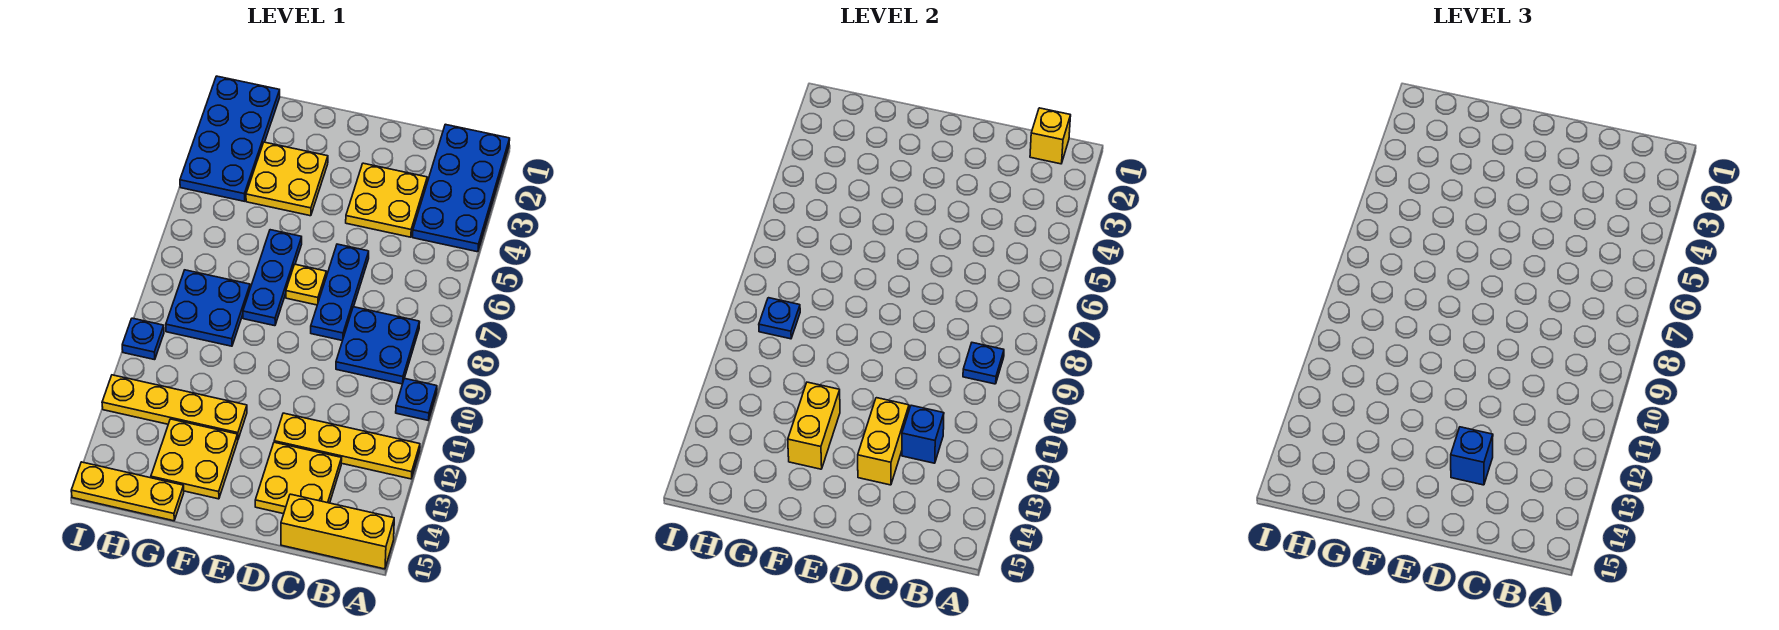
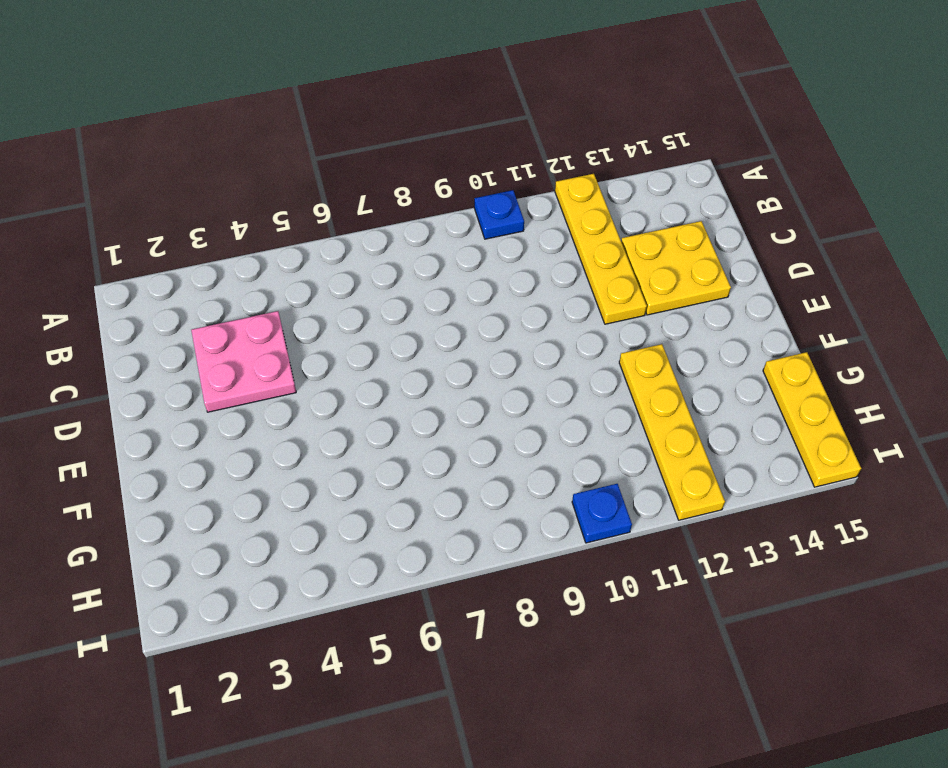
pink plate C3:D4 level 1 -> yellow plate C3:D4 level 1
none -> blue plate A1:B4 level 1
none -> yellow brick A15:C15 level 1
none -> blue plate B8:C9 level 1

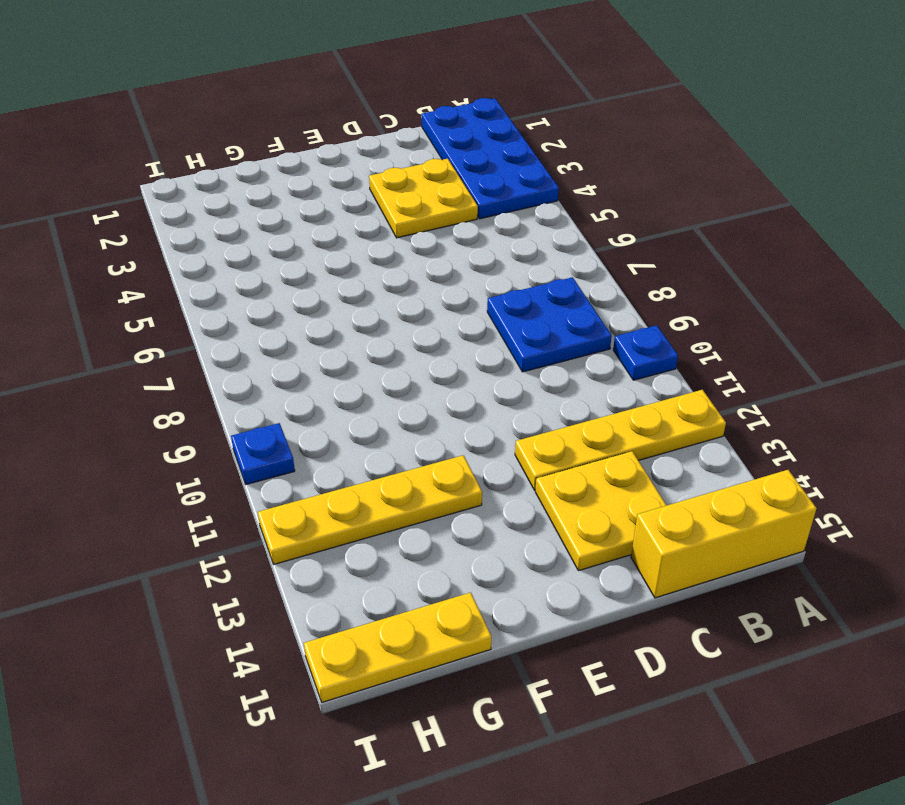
none -> blue plate D6:D8 level 1
none -> yellow plate E7 level 1
none -> yellow plate F3:G4 level 1

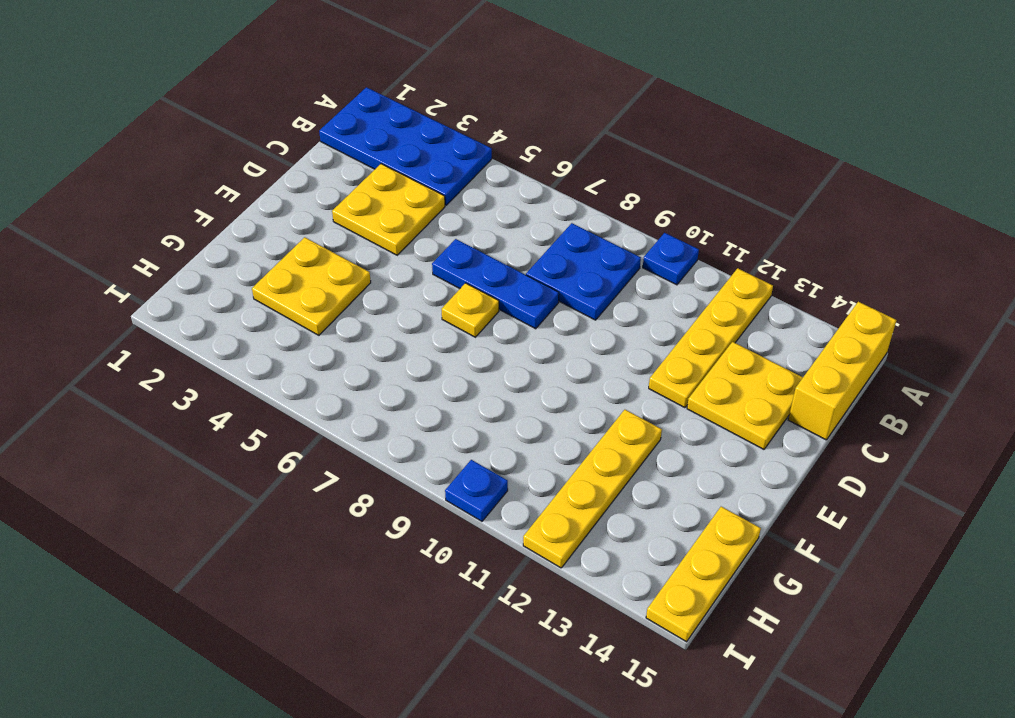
none -> blue plate F6:F8 level 1
none -> yellow plate F13:G14 level 1
none -> blue plate G8:H9 level 1

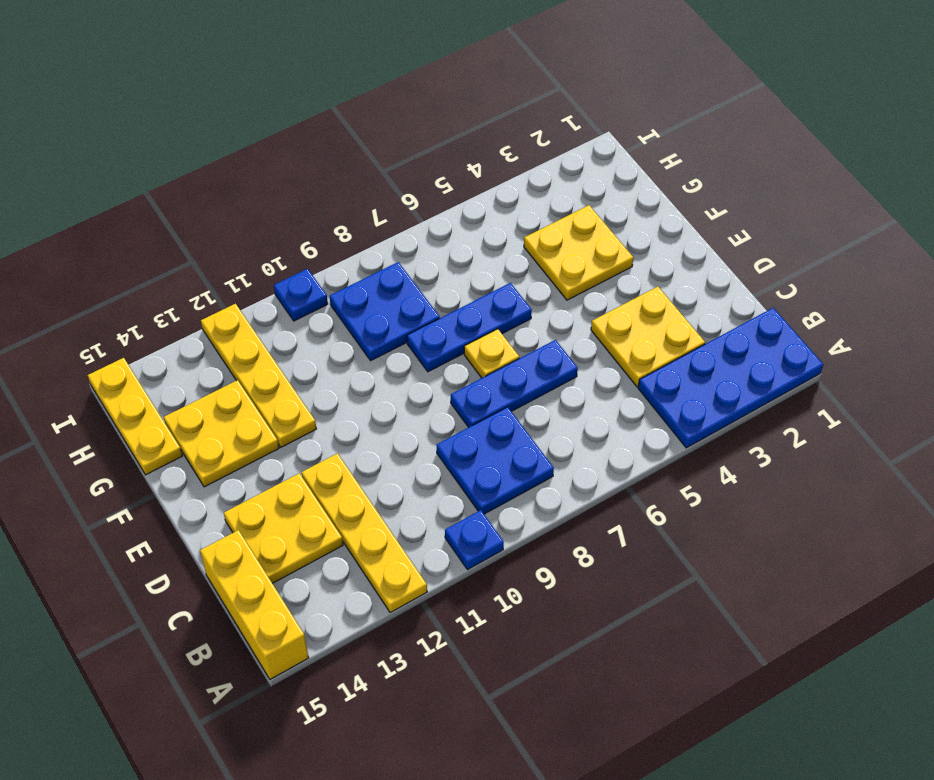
none -> blue plate H1:I4 level 1
none -> yellow brick B1 level 2
none -> blue plate B9 level 2

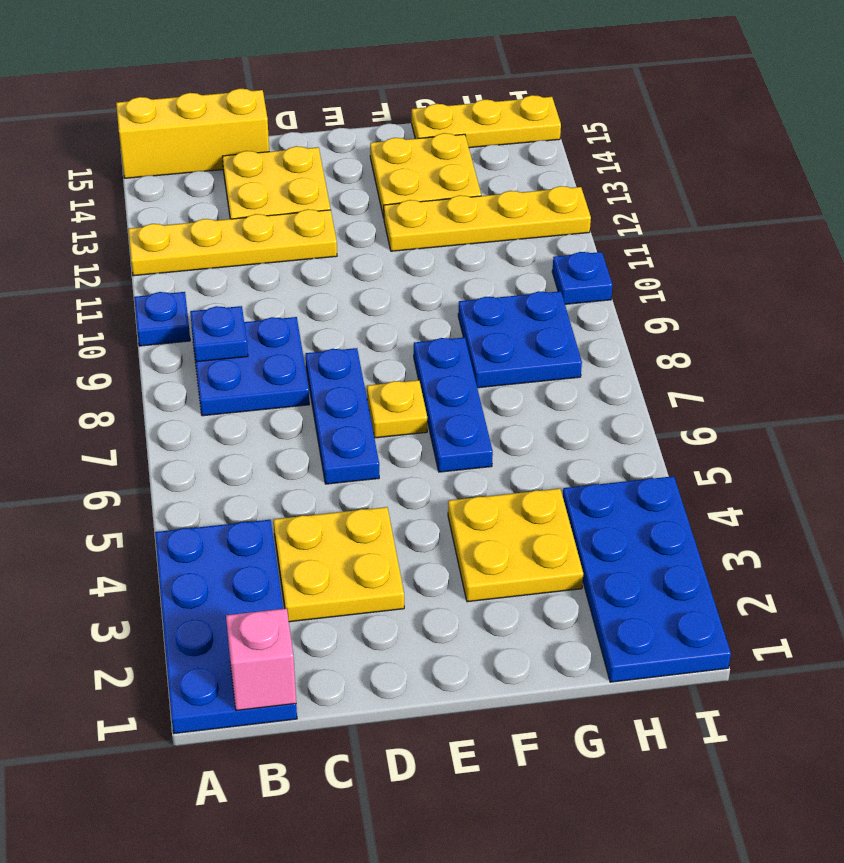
pink brick B1 level 2 -> yellow brick B1 level 2
none -> blue brick C12 level 2
none -> yellow brick D12:D13 level 2
none -> yellow brick F12:F13 level 2

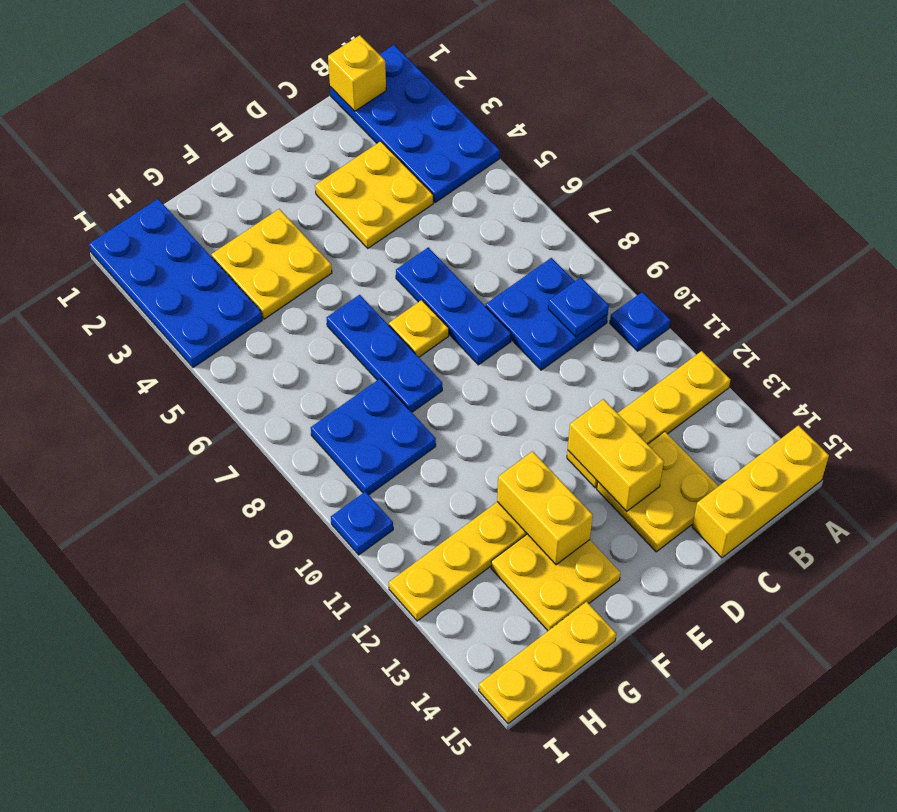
none -> blue brick C12 level 2
none -> blue plate H9 level 2
none -> blue brick D13 level 3

